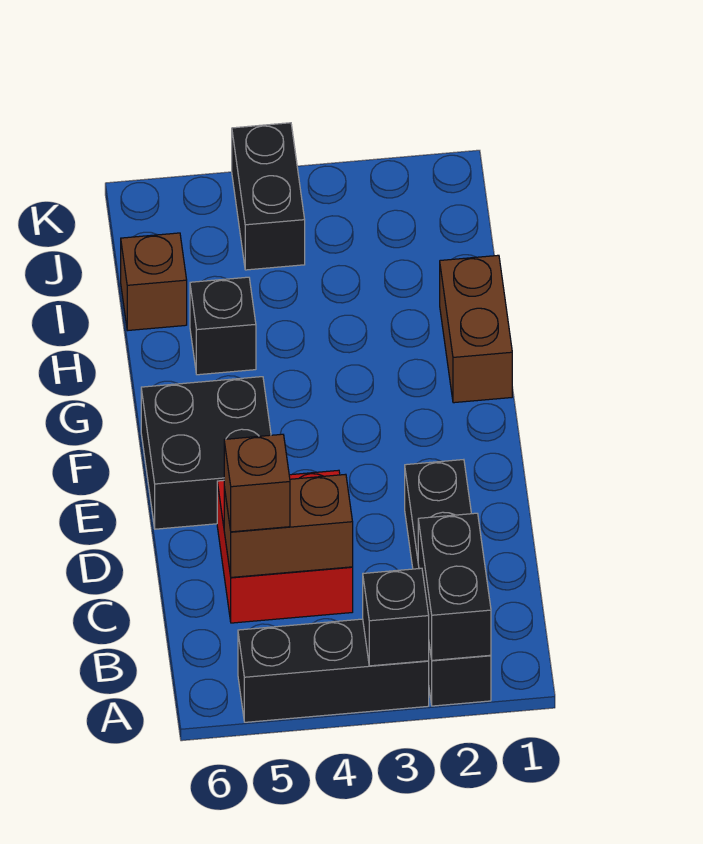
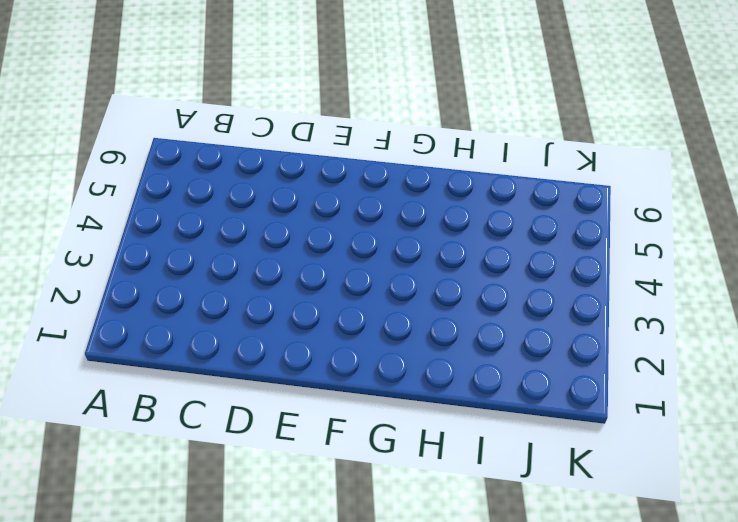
none -> black brick A2:D2 level 1
none -> black brick A3:A5 level 1
none -> red brick C4:D5 level 1

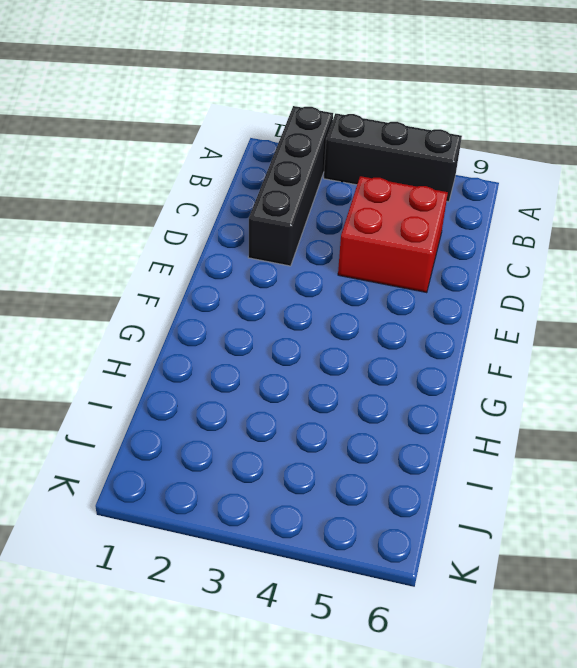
none -> black brick E5:F6 level 1
none -> brown brick G1:H1 level 1
none -> black brick H5 level 1

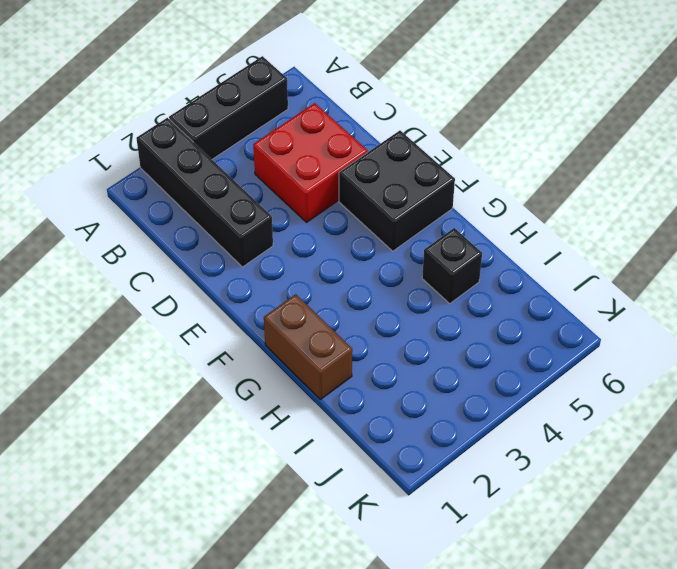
none -> brown brick I6 level 1
none -> black brick J4:K4 level 1
none -> black brick A2:B2 level 2

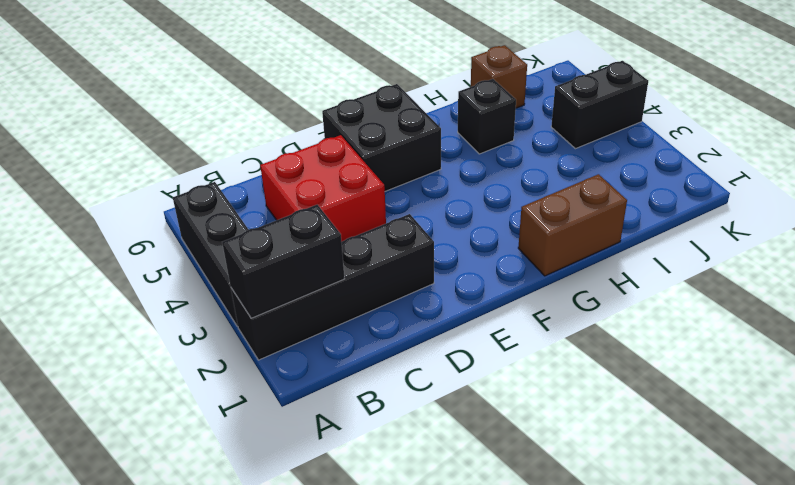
none -> black brick A3 level 2
none -> brown brick C4:C5 level 2
none -> brown brick C5 level 3

